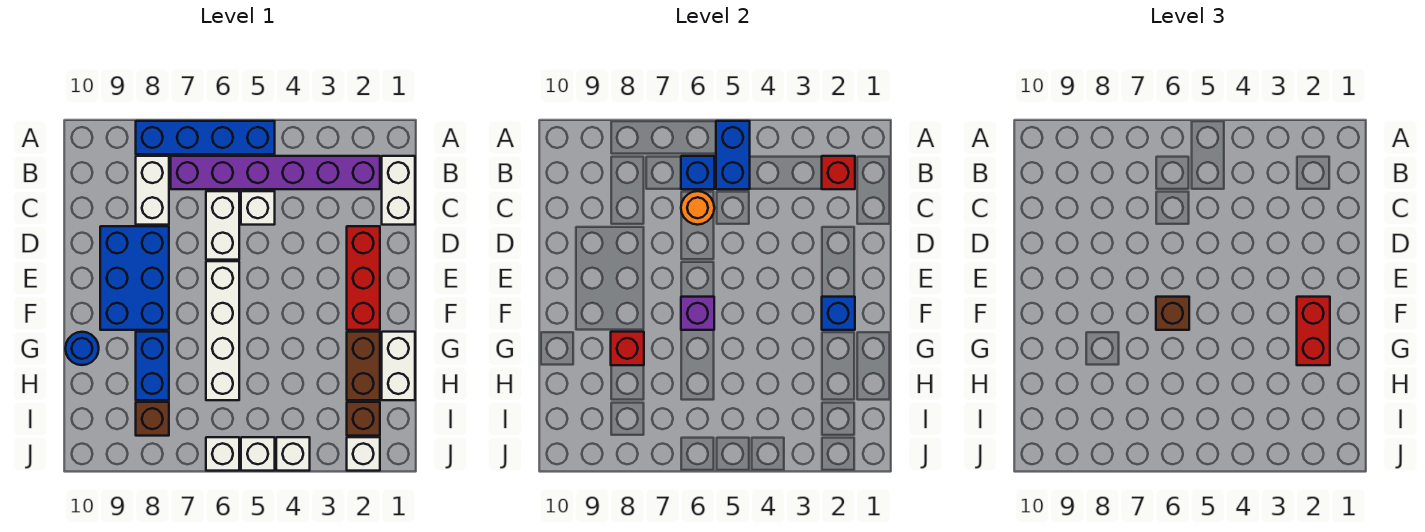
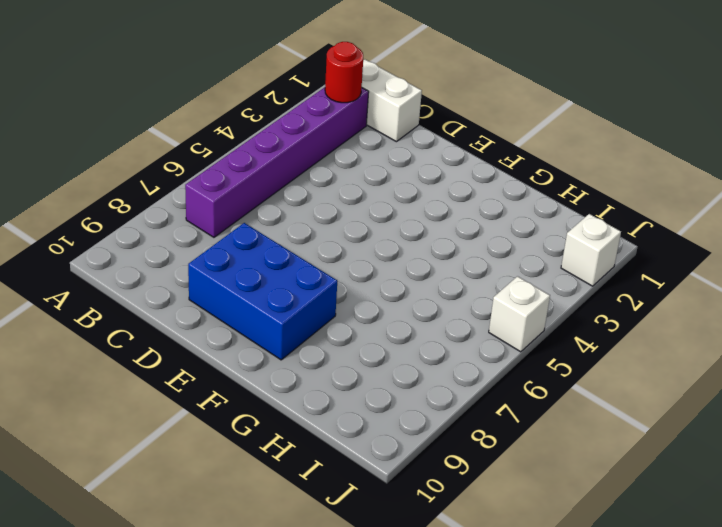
red round brick B2 level 2 -> red brick B2 level 2
none -> blue brick A5:A8 level 1
none -> white brick B8:C8 level 1
none -> white brick C5 level 1

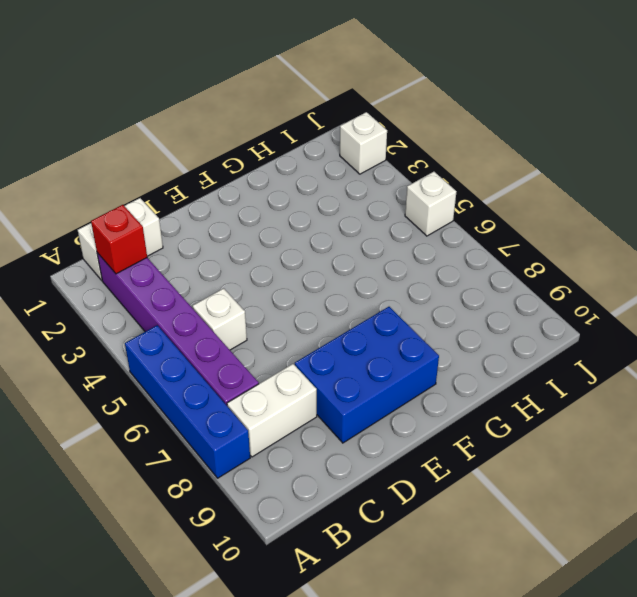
none -> white brick C6:D6 level 1
none -> red brick D2:F2 level 1
none -> white brick E6:H6 level 1

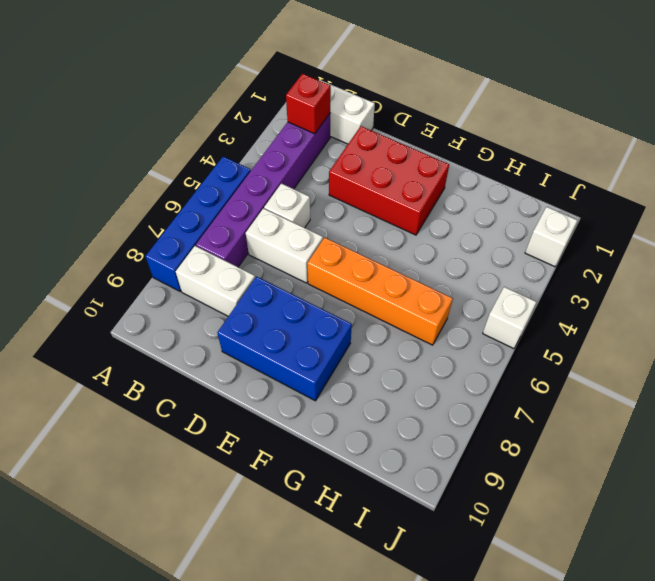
red brick D2:F3 level 1 -> red brick D2:F2 level 1
orange brick E6:H6 level 1 -> white brick E6:H6 level 1
none -> white brick G1:H1 level 1
none -> brown brick G2:H2 level 1
none -> blue brick G8:H8 level 1

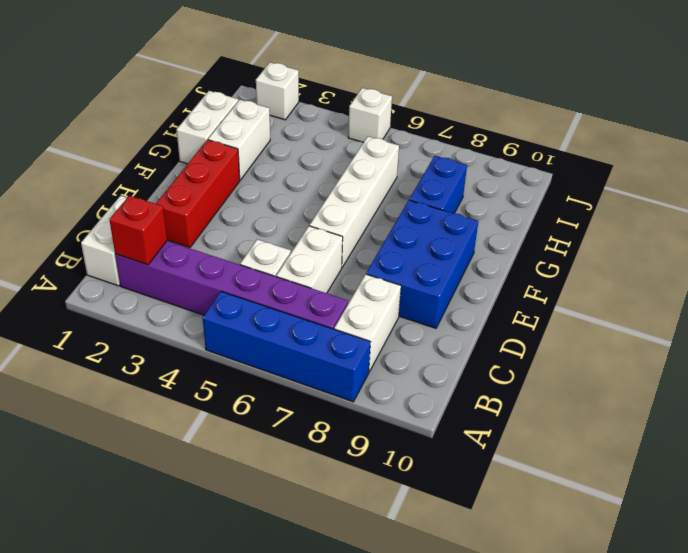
white brick G2:H2 level 1 -> brown brick G2:H2 level 1
none -> blue round brick G10 level 1
none -> brown brick I2 level 1
none -> brown brick I8 level 1

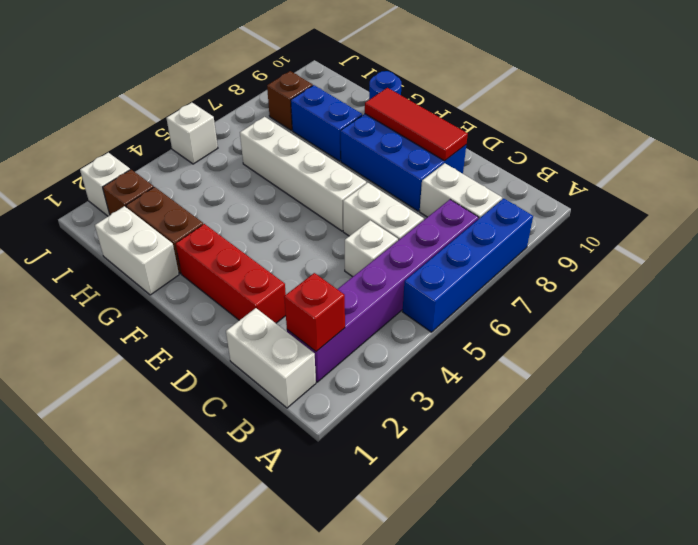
red tile D9:F9 level 2 -> none
none -> white brick J4 level 1
none -> white brick J6 level 1
none -> blue brick A5:B5 level 2

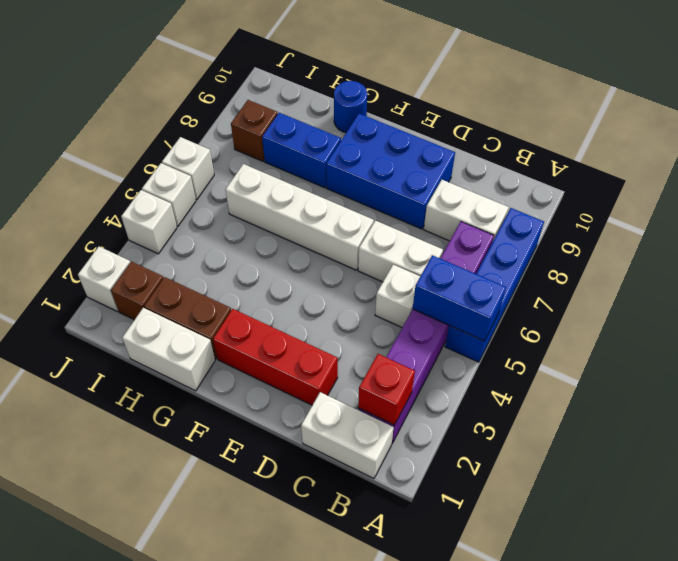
none -> blue brick B6 level 2
none -> orange round brick C6 level 2
none -> blue brick F2 level 2

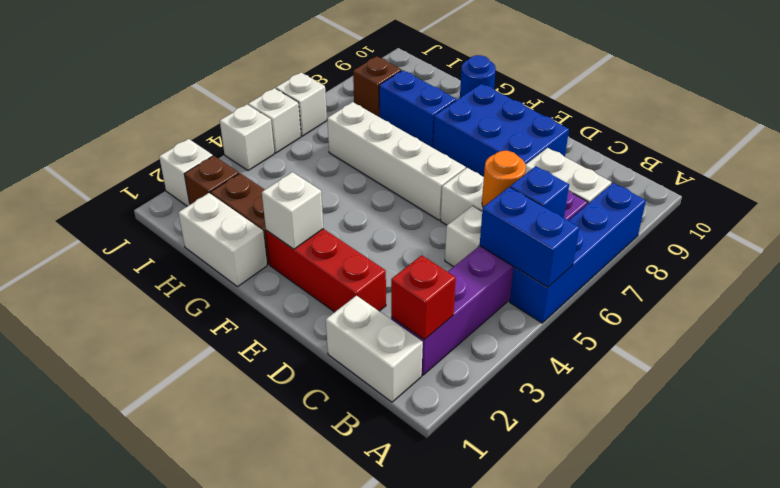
white brick F2 level 2 -> blue brick F2 level 2
none -> purple brick F6 level 2
none -> red brick G8 level 2
none -> red brick F2:G2 level 3

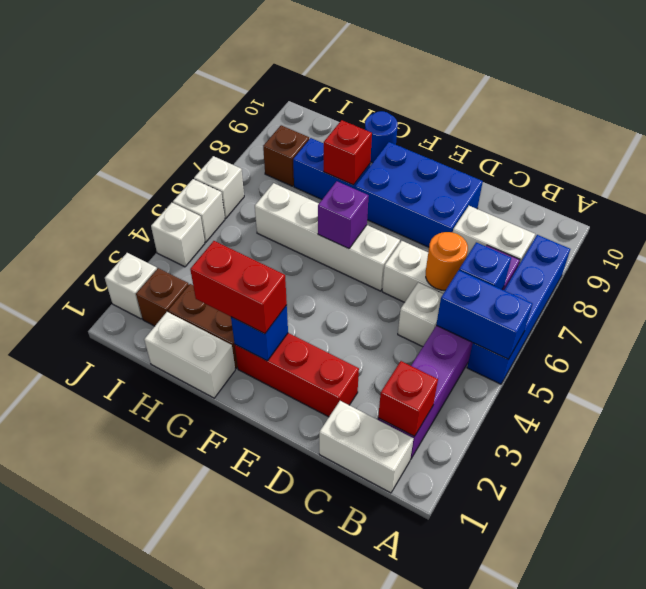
none -> brown brick F6 level 3

